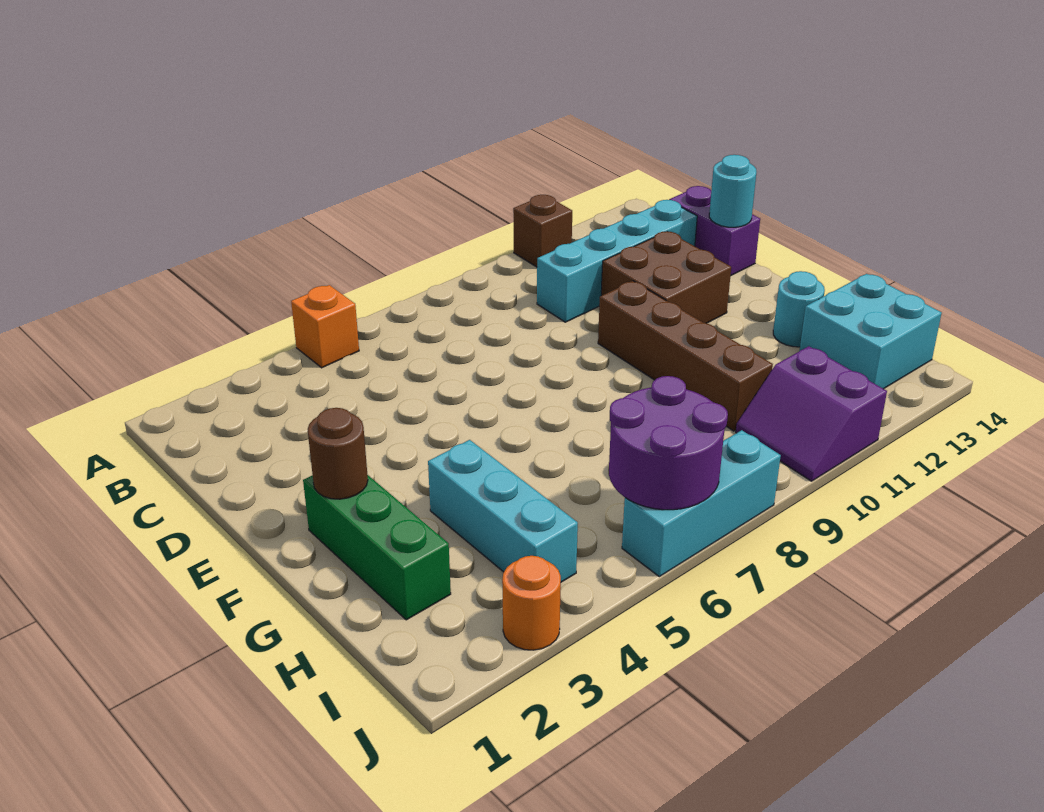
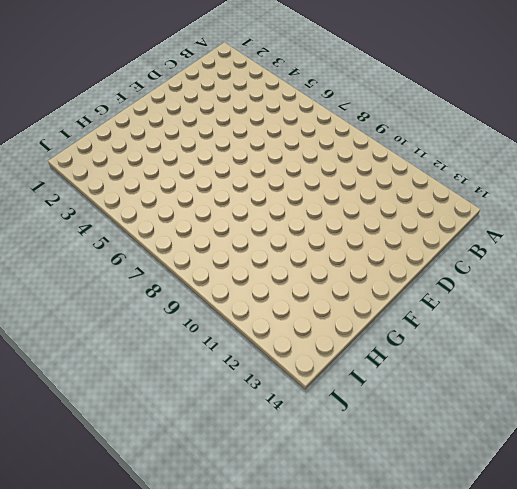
none -> orange brick A5 level 1
none -> brown brick A11 level 1
none -> cyan brick C10:C13 level 1

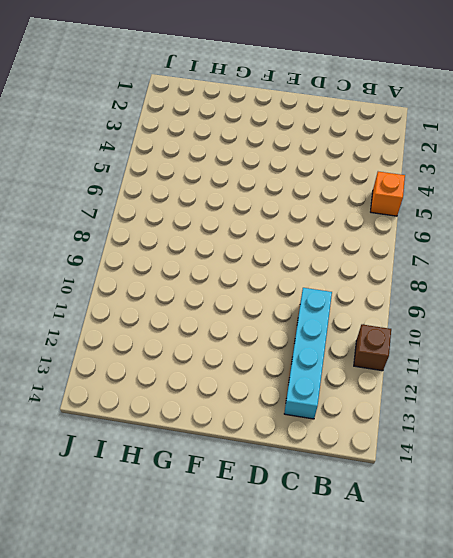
none -> purple brick C14:D14 level 1
none -> brown brick D11:E12 level 1
none -> brown brick E10:H10 level 1

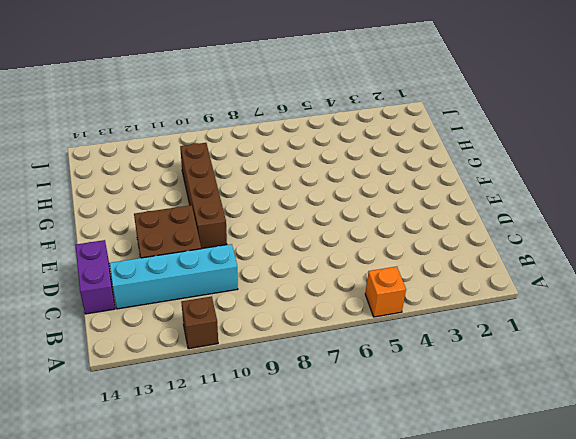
none -> green brick F2:H2 level 1
none -> cyan brick G4:I4 level 1
none -> cyan round brick G13 level 1

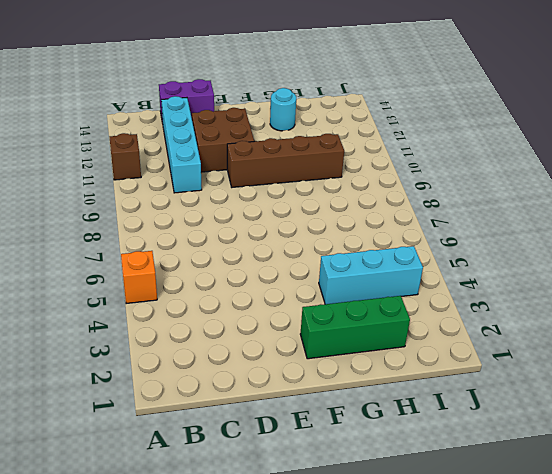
none -> cyan brick H13:I14 level 1
none -> purple slope I10:J11 level 1 top 11
none -> orange round brick J3 level 1

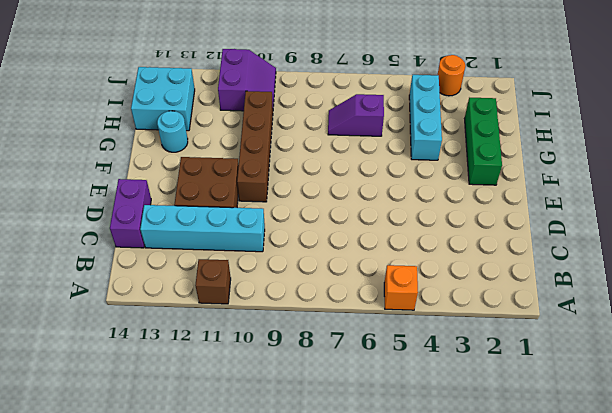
purple slope H6:H7 level 1 top 6 -> none
none -> cyan brick J6:J8 level 1
none -> cyan round brick D14 level 2
none -> brown round brick F2 level 2

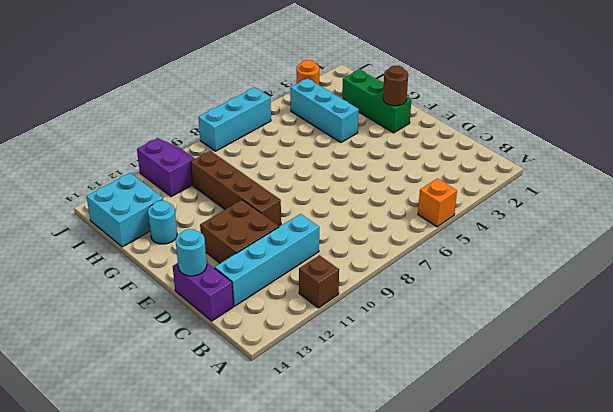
none -> purple round brick I6:J7 level 2

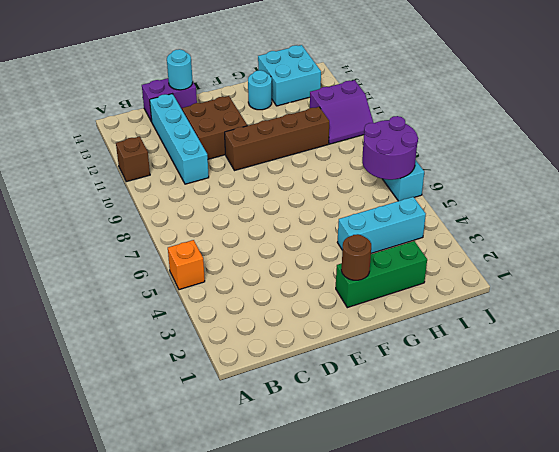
none -> orange round brick J3 level 1

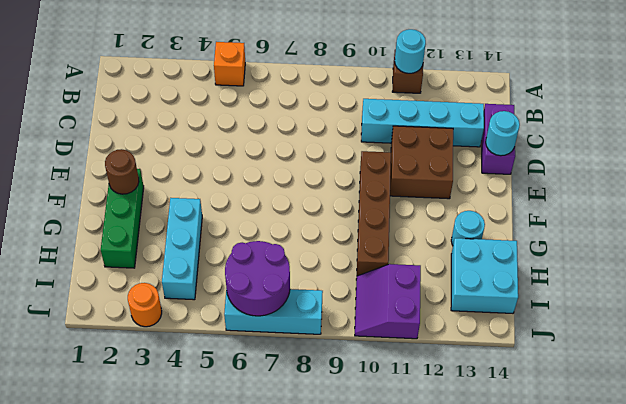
cyan round brick A11 level 2 -> none

